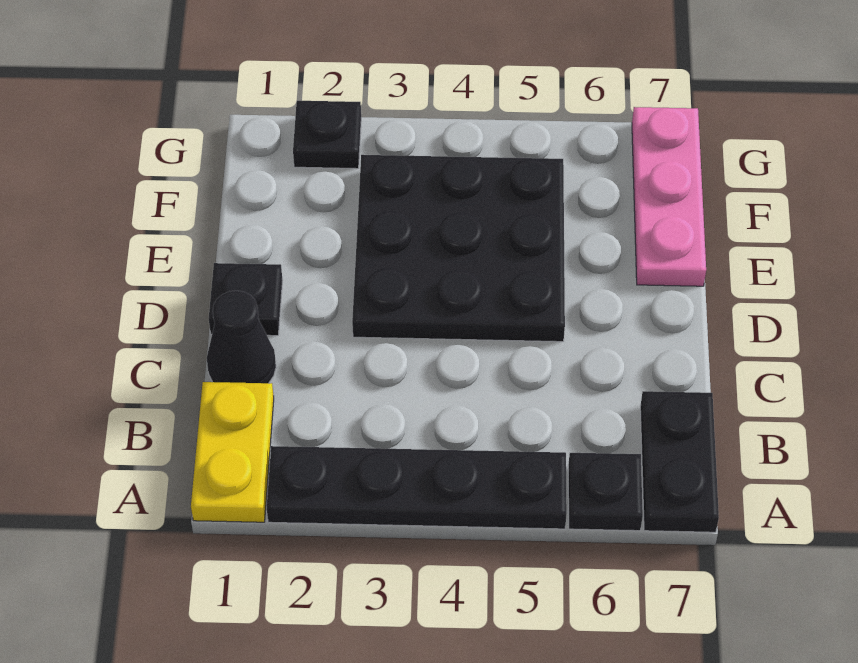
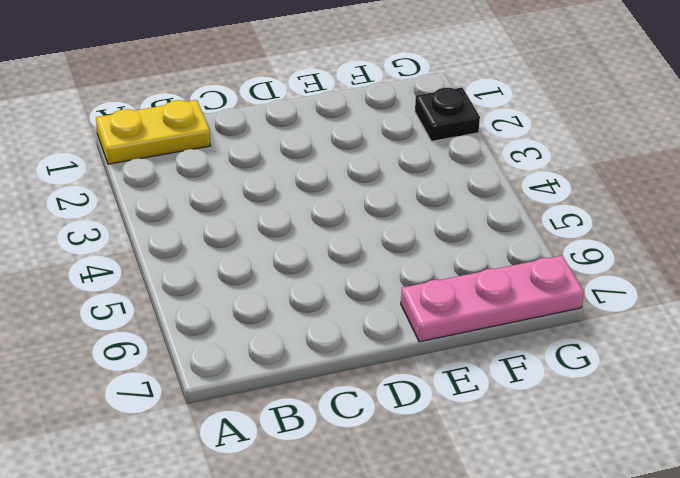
none -> black plate A2:A5 level 1
none -> black plate A6 level 1

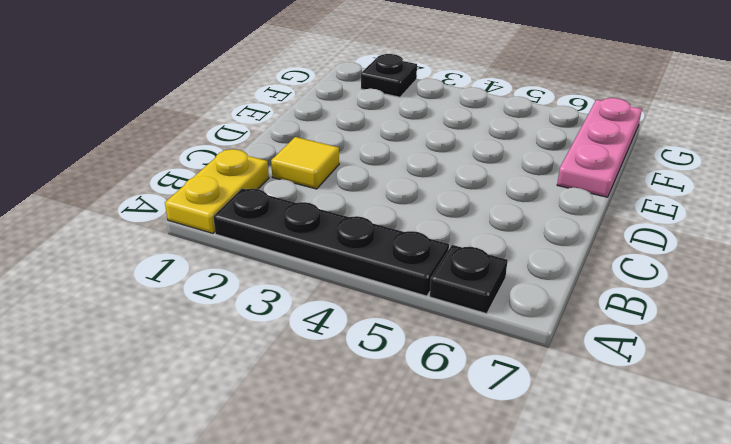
yellow tile C2 level 1 -> none
none -> black plate A7:B7 level 1
none -> black cone C1 level 1

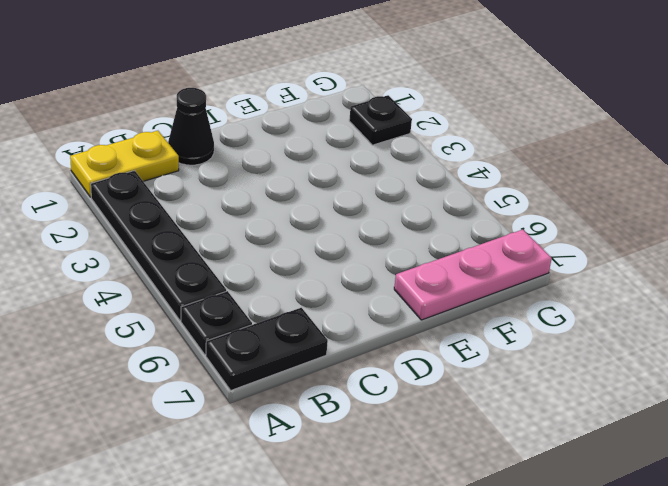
none -> black plate D1 level 1
none -> black plate D3:F5 level 1

